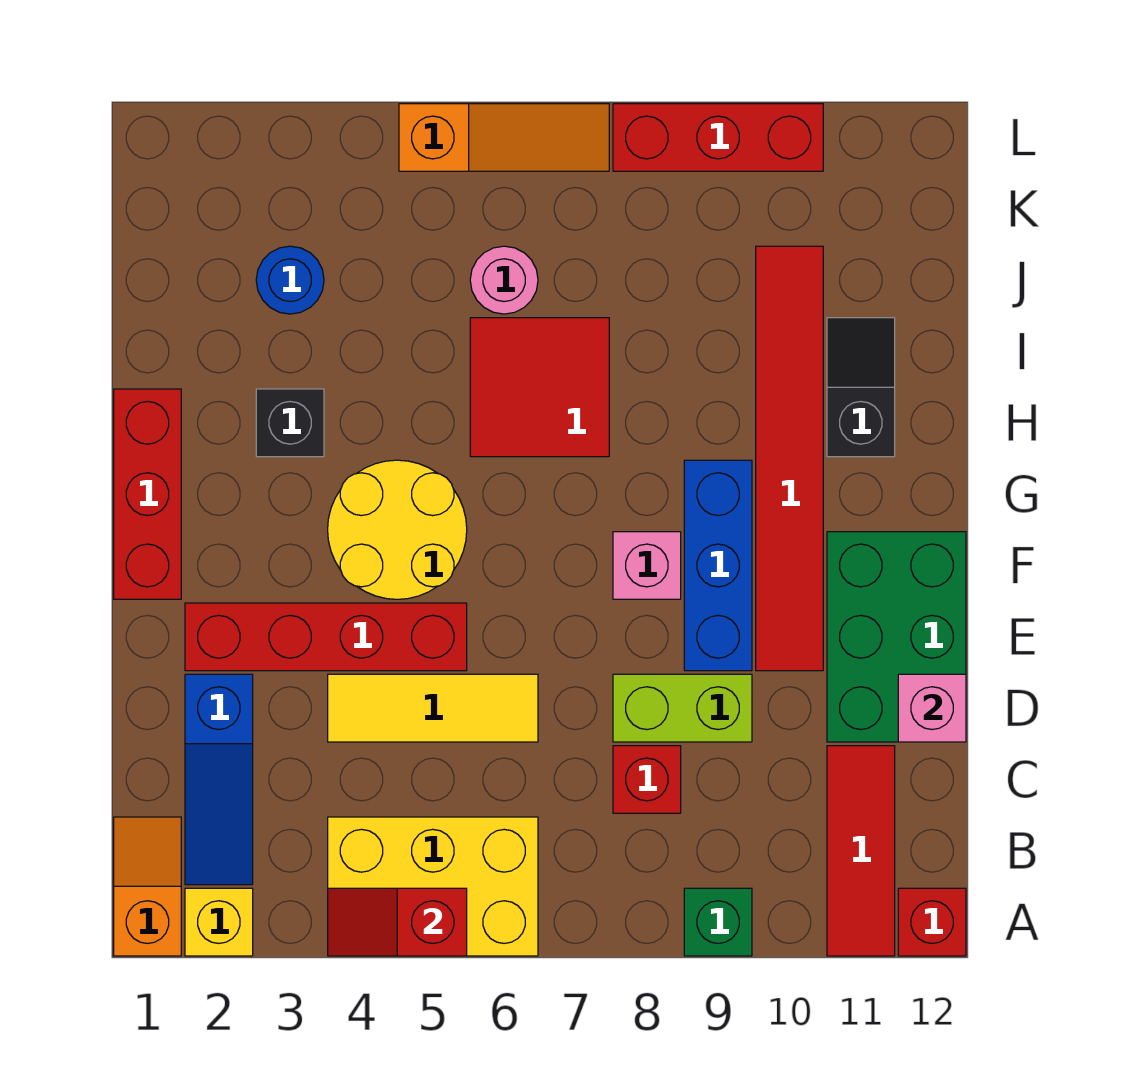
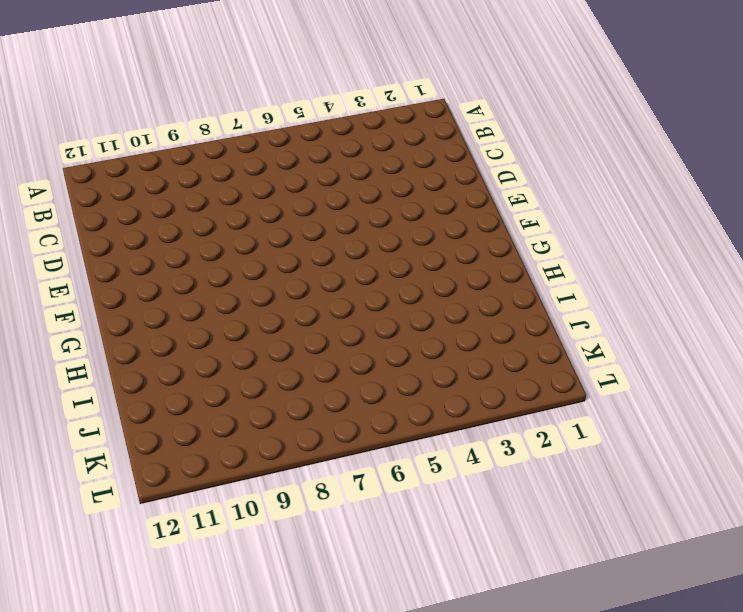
none -> orange slope A1:B1 level 1 top A
none -> yellow brick A2 level 1
none -> yellow brick A4:B6 level 1

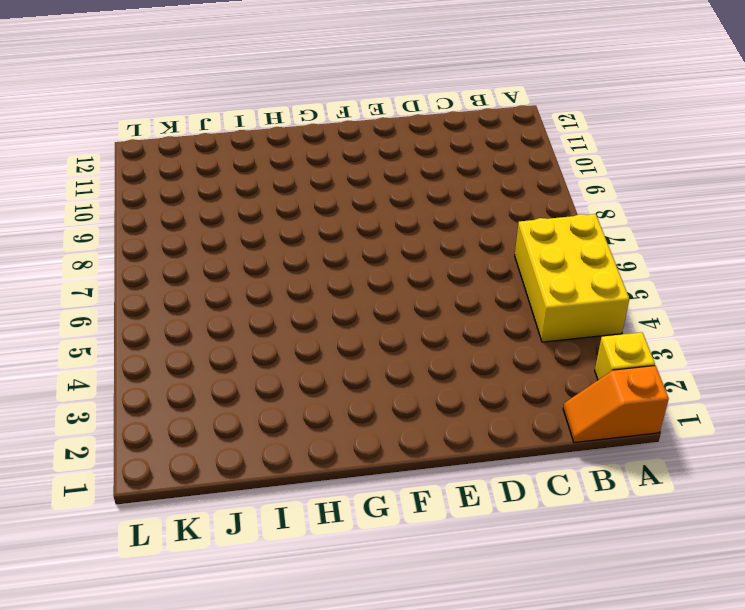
none -> green brick A9 level 1
none -> red tile A11:C11 level 1
none -> red brick A12 level 1

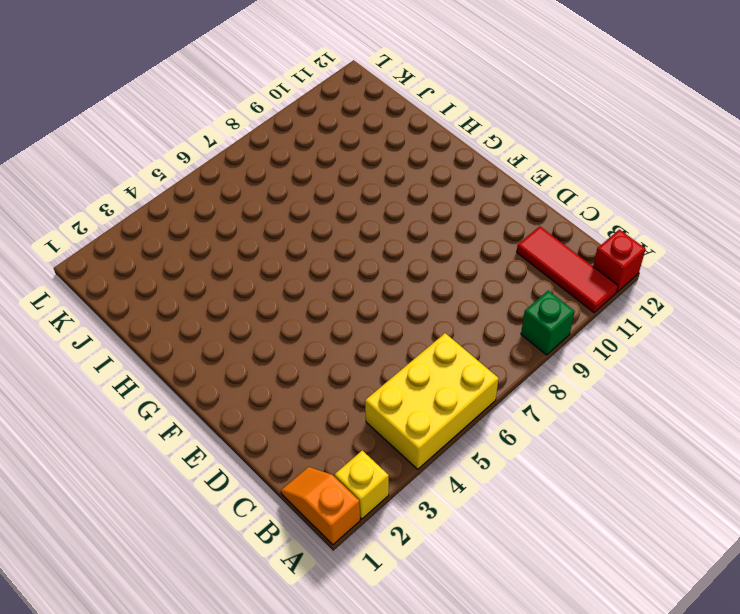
none -> blue slope B2:D2 level 1 top D
none -> red brick C8 level 1
none -> yellow tile D4:D6 level 1

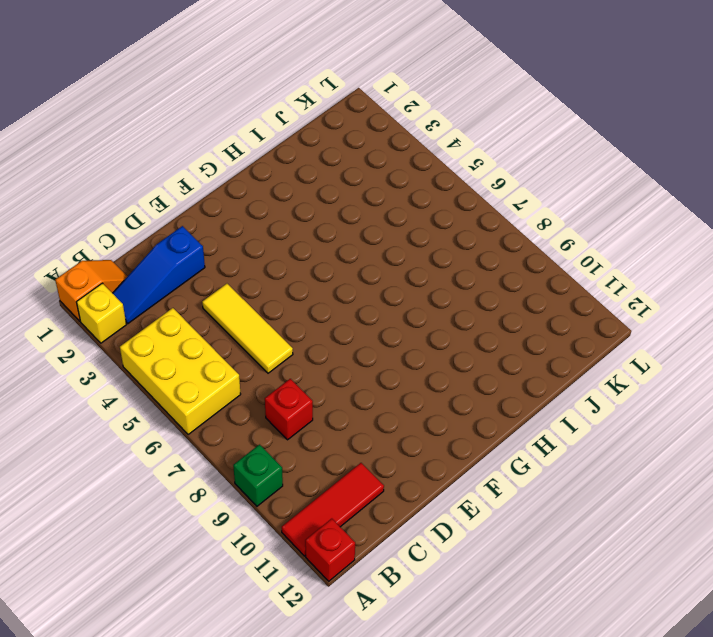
none -> lime brick D8:D9 level 1
none -> green brick D11:F12 level 1
none -> red brick E2:E5 level 1

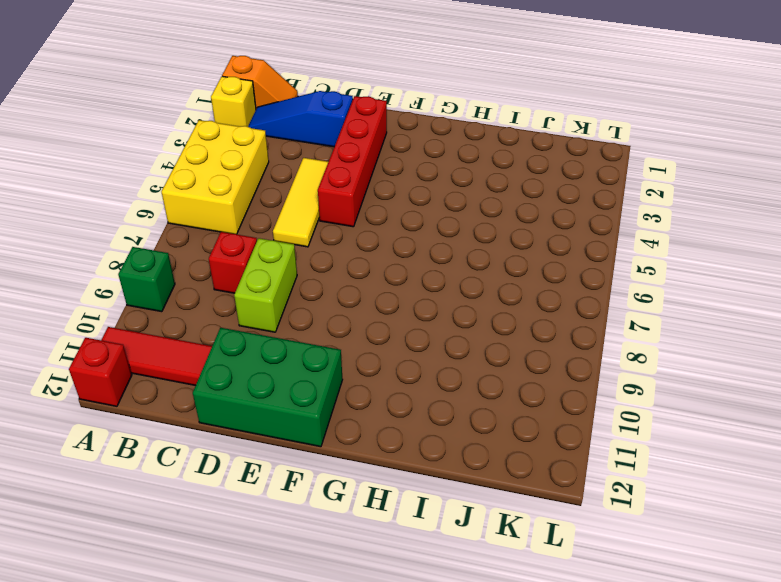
none -> blue brick E9:G9 level 1
none -> red tile E10:J10 level 1
none -> red brick F1:H1 level 1

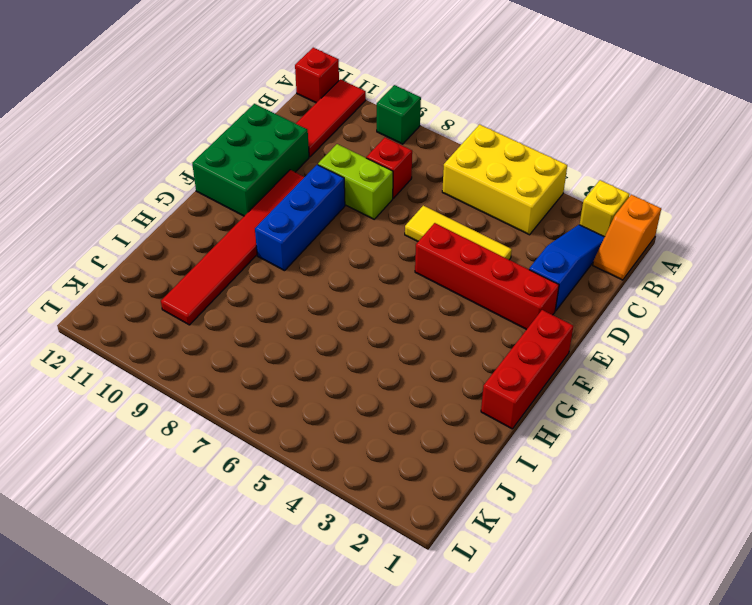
none -> yellow round brick F4:G5 level 1
none -> pink brick F8 level 1
none -> black brick H3 level 1

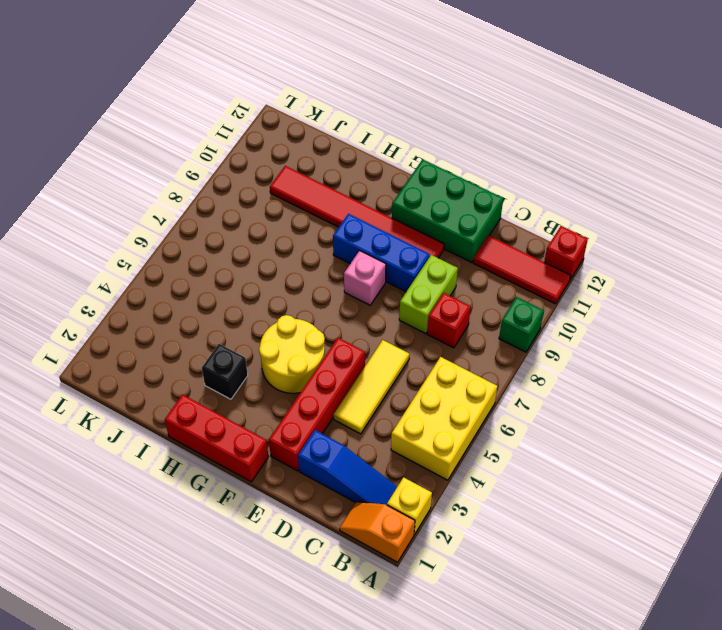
none -> red tile H6:I7 level 1
none -> black slope H11:I11 level 1 top H
none -> blue round brick J3 level 1

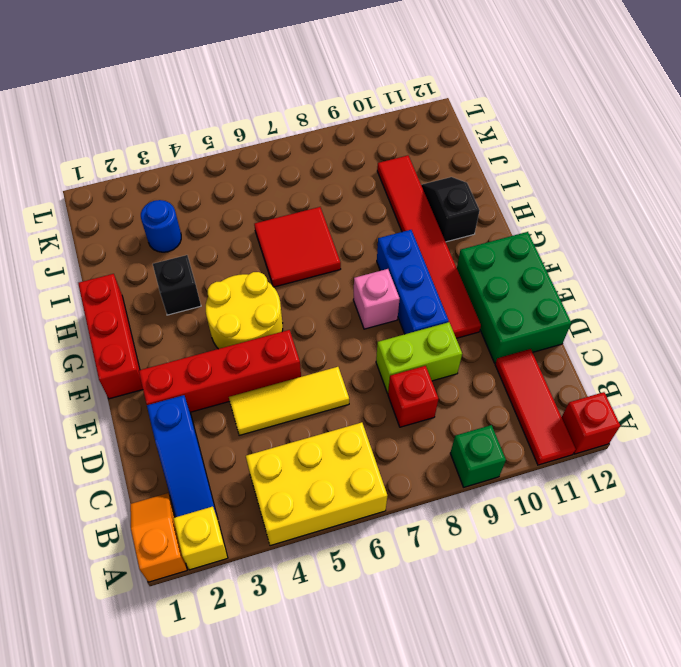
none -> pink round brick J6 level 1
none -> orange slope L5:L7 level 1 top 5
none -> red brick L8:L10 level 1

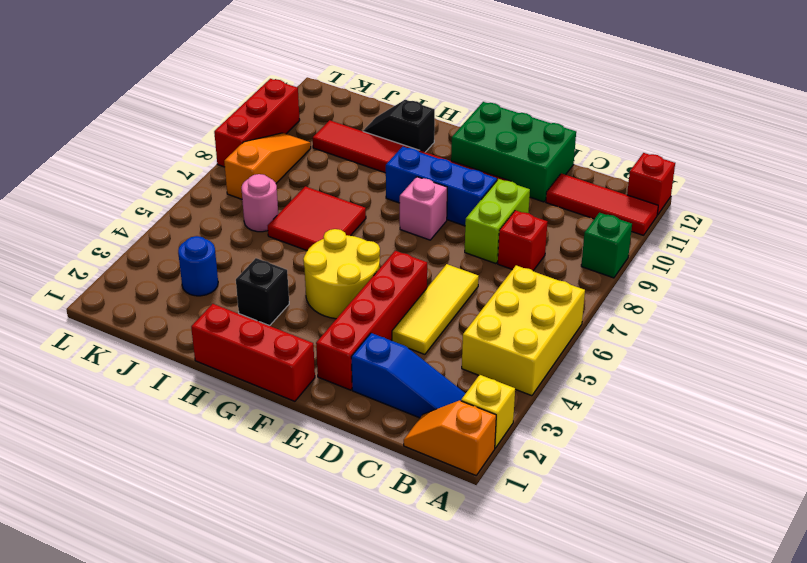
orange slope K7:K9 level 1 top 7 -> orange slope L5:L7 level 1 top 5
none -> red slope A4:A5 level 2 top 5
none -> pink brick D12 level 2

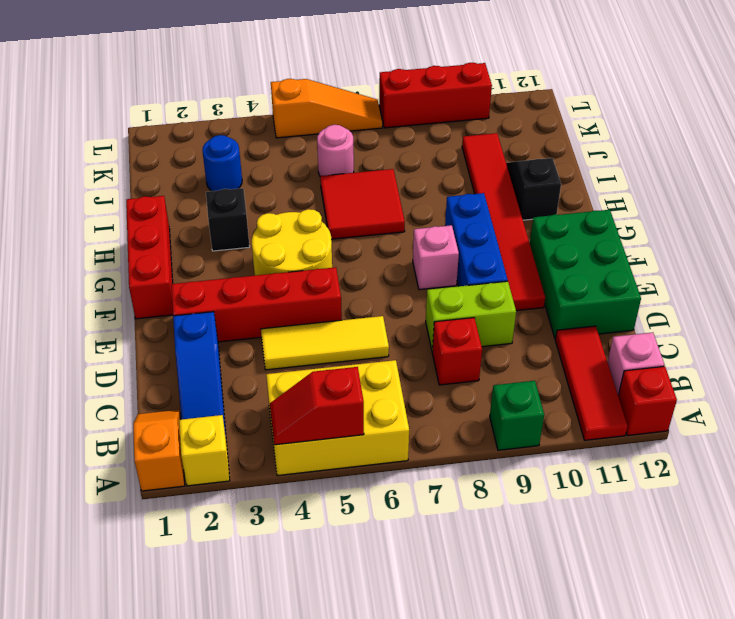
pink brick B12 level 1 -> pink brick D12 level 2

